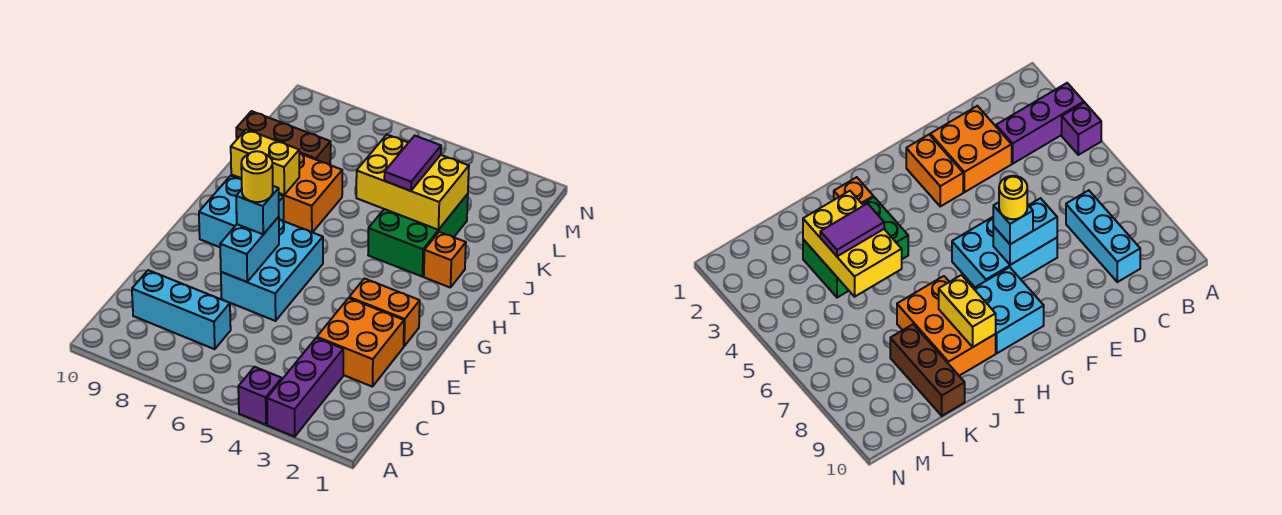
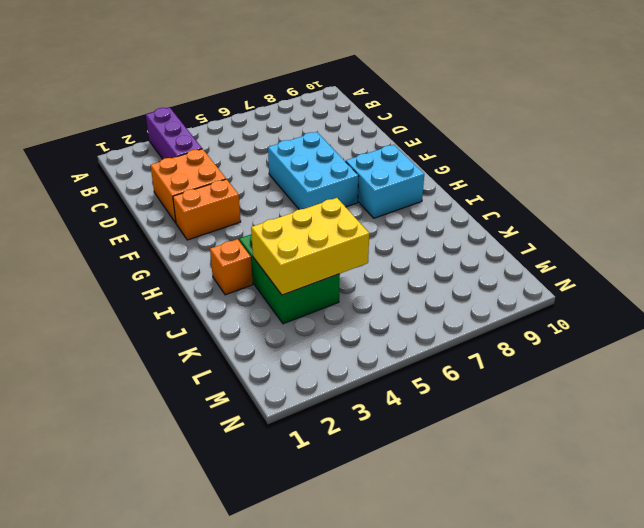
none -> purple brick A4 level 1
none -> cyan brick C7:C9 level 1
none -> orange brick I7:J9 level 1

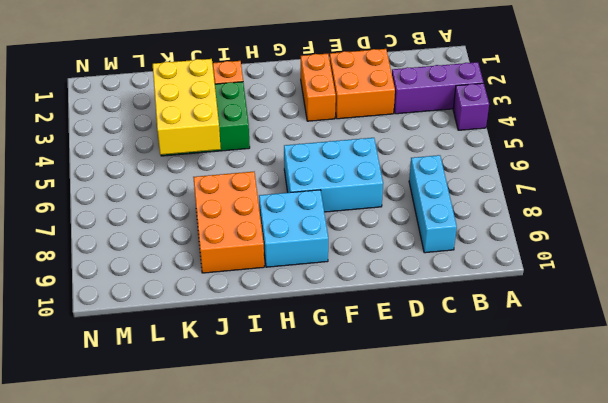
none -> brown brick K8:K10 level 1
none -> cyan brick E7:F7 level 2
none -> yellow brick I8:I9 level 2

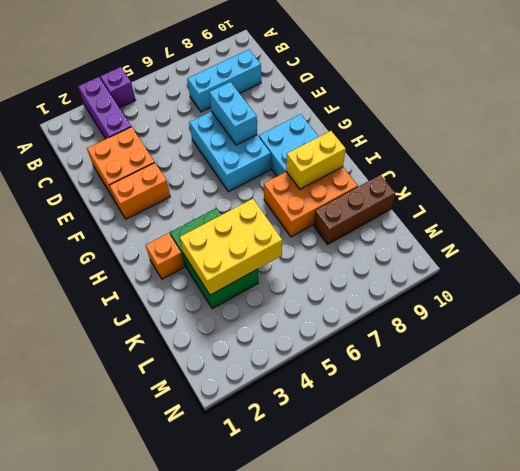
none -> cyan brick F7 level 3
none -> purple tile J4:K4 level 3
none -> yellow round brick F7 level 4

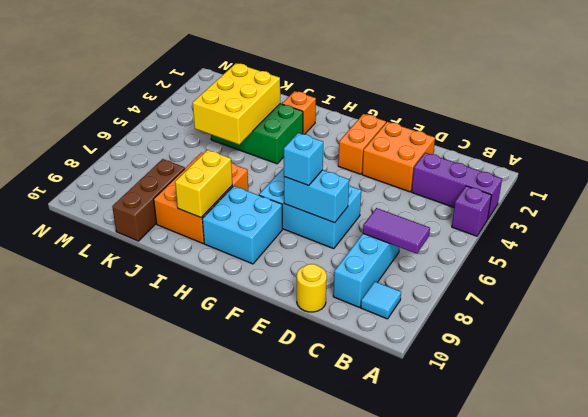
purple tile B7:C7 level 2 -> purple tile J4:K4 level 3
cyan tile B9 level 1 -> none
yellow round brick D10 level 1 -> yellow round brick F7 level 4

